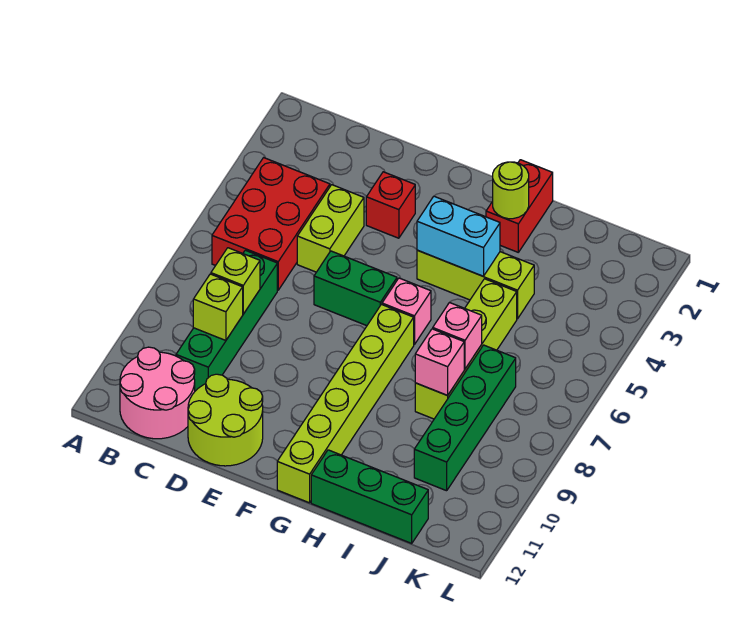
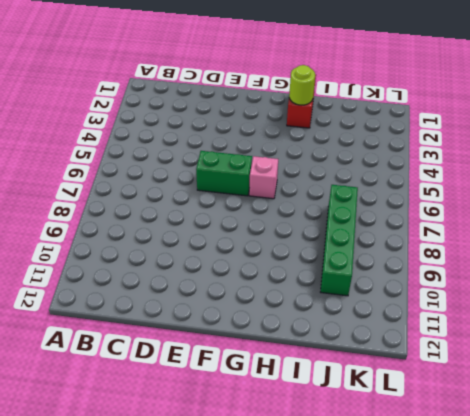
none -> red brick B4:C6 level 1
none -> pink round brick B11:C12 level 1
none -> green brick C7:C10 level 1

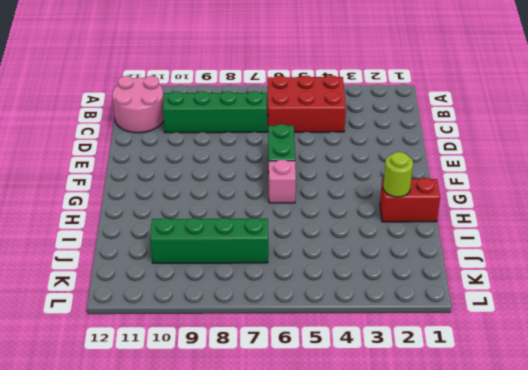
none -> lime brick D4:D5 level 1
none -> lime round brick D11:E12 level 1
none -> red brick E3 level 1

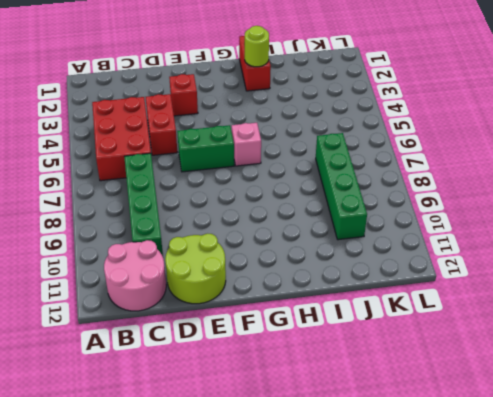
red brick D4:D5 level 1 -> lime brick D4:D5 level 1
none -> lime brick G4:I4 level 1
none -> lime brick G7:G12 level 1
none -> green brick H12:J12 level 1

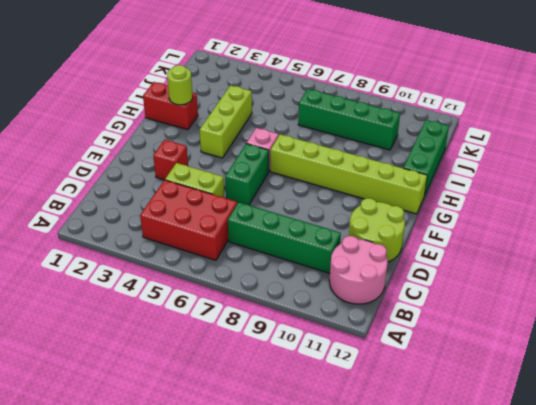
none -> lime brick I5:I8 level 1
none -> lime brick C8 level 2
none -> lime brick C9 level 2

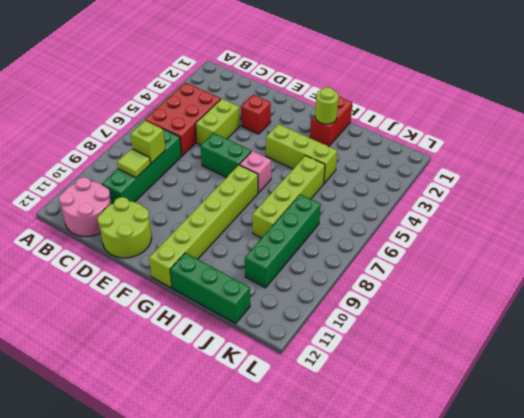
lime tile C9 level 2 -> lime brick C9 level 2
none -> cyan brick G4:H4 level 2
none -> pink brick I7 level 2
none -> pink brick I8 level 2

